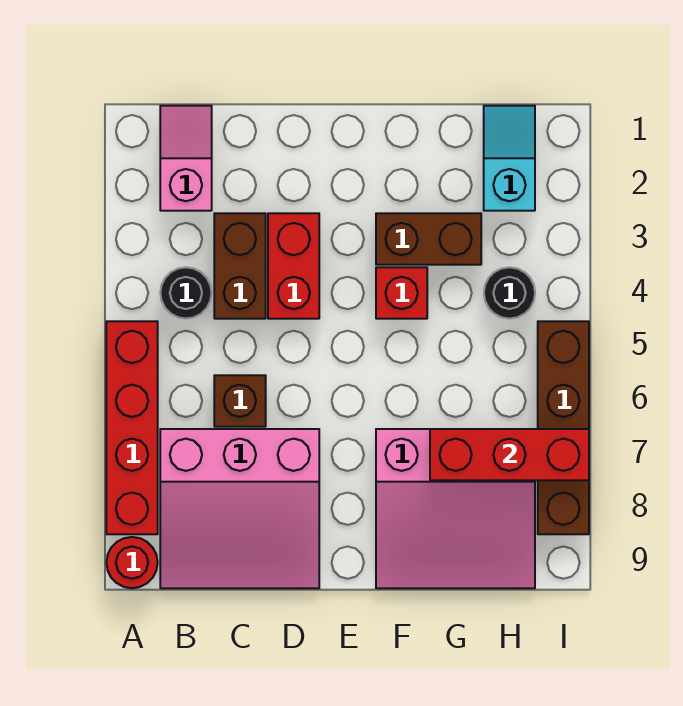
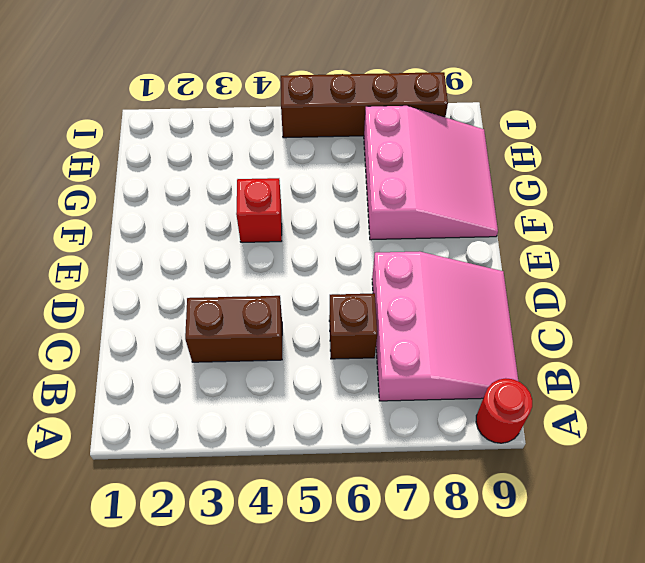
none -> red brick A5:A8 level 1
none -> pink slope B1:B2 level 1 top 2
none -> black round brick B4 level 1

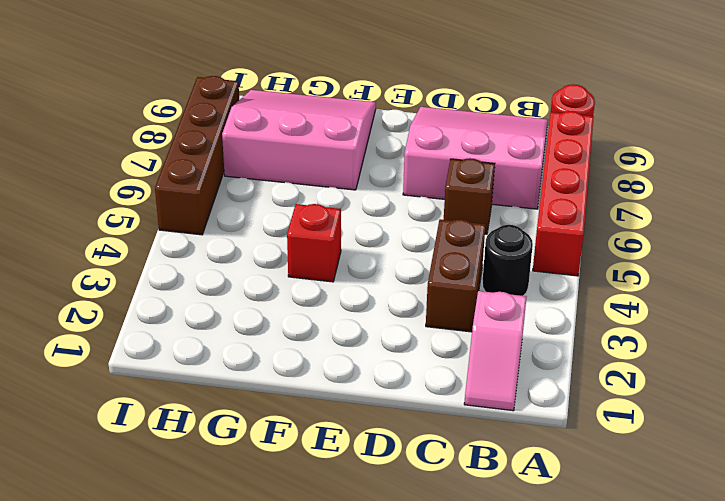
none -> red brick D3:D4 level 1
none -> brown brick F3:G3 level 1
none -> cyan slope H1:H2 level 1 top 2

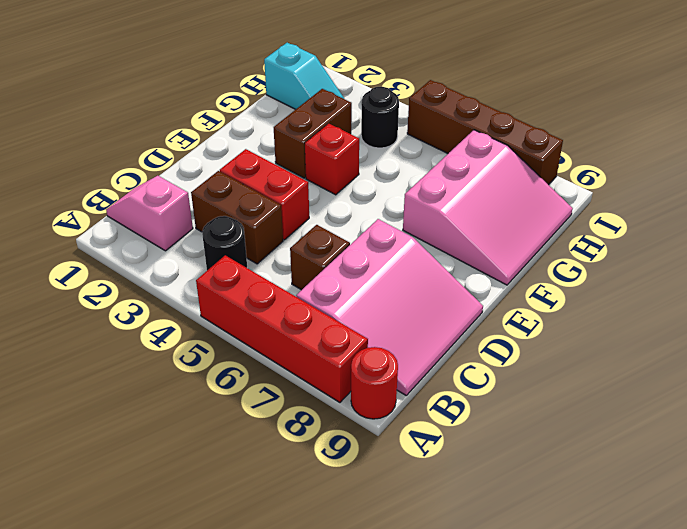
cyan slope H1:H2 level 1 top 1 -> cyan slope H1:H2 level 1 top 2
none -> red brick G7:I7 level 2

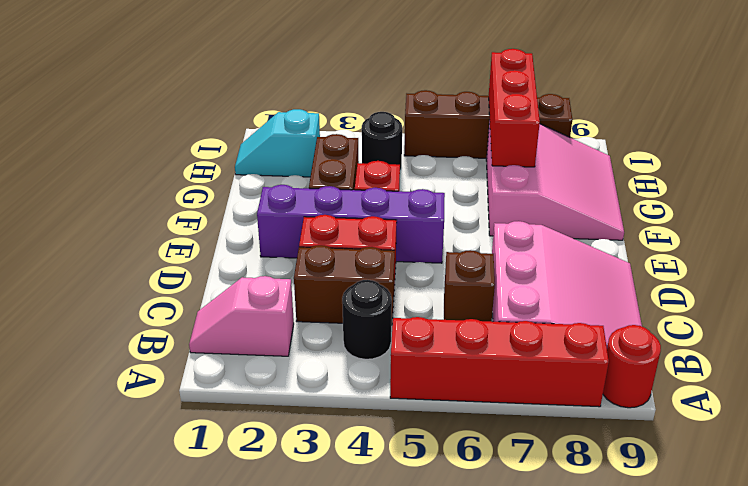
purple brick E2:E5 level 1 -> none

